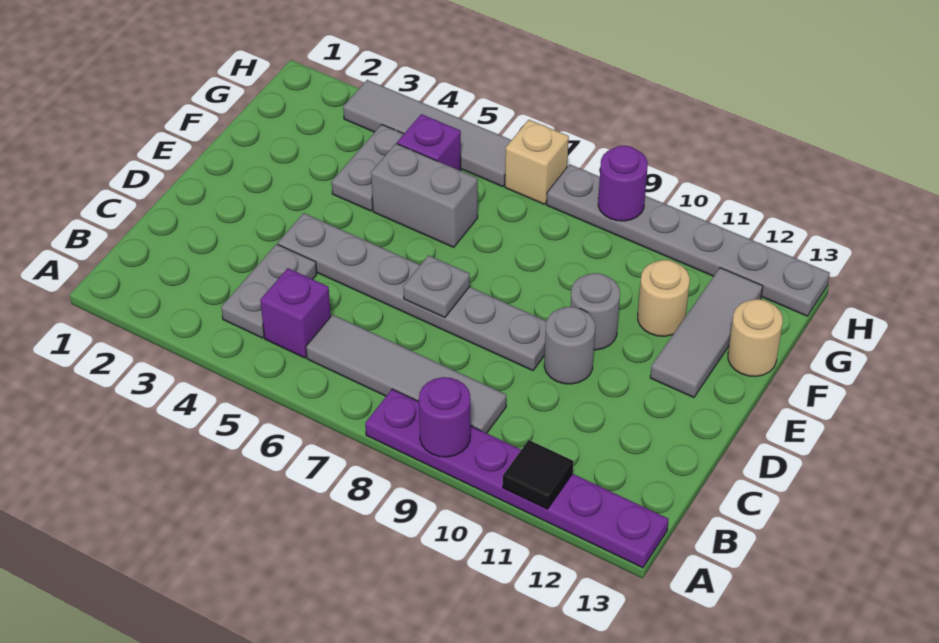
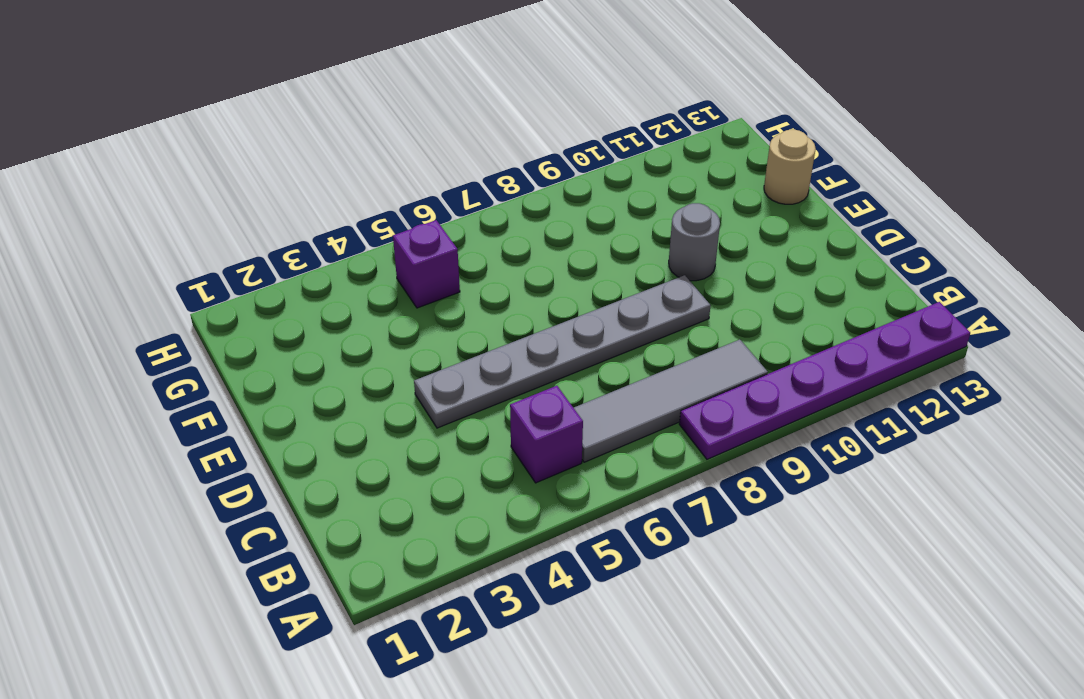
none -> grey plate B4:C4 level 1
none -> grey round brick D10 level 1
none -> grey tile E12:G12 level 1

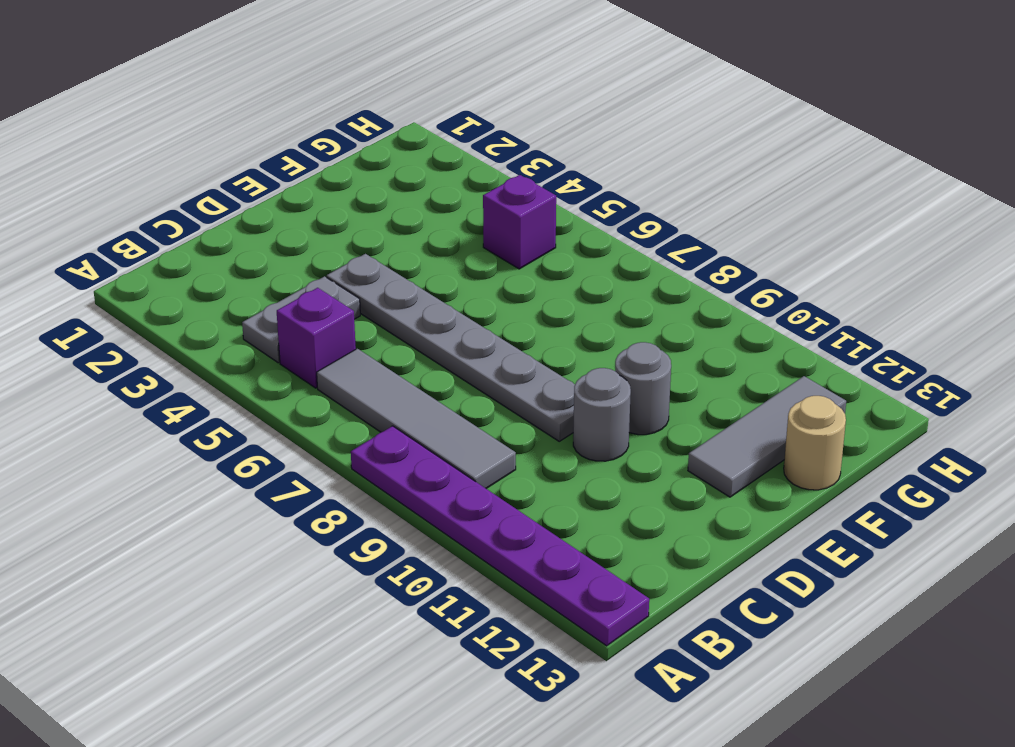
none -> grey plate F4:G4 level 1
none -> grey brick F5:F6 level 1
none -> tan round brick F11 level 1

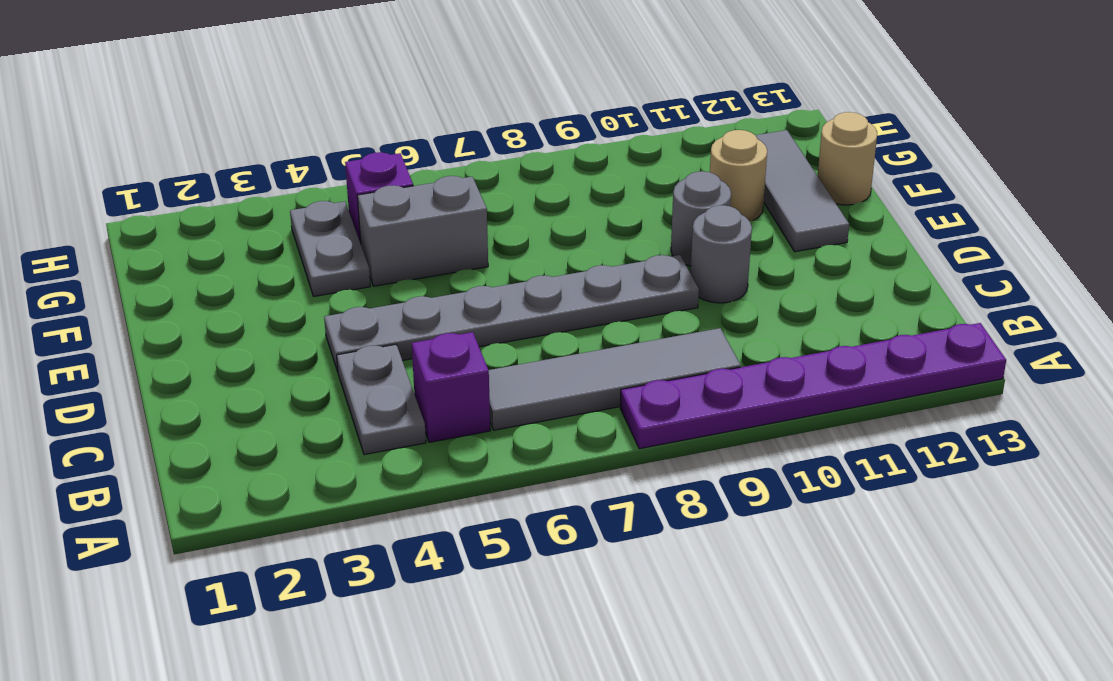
none -> grey tile H3:H6 level 1
none -> tan brick H7 level 1
none -> grey plate H8:H13 level 1

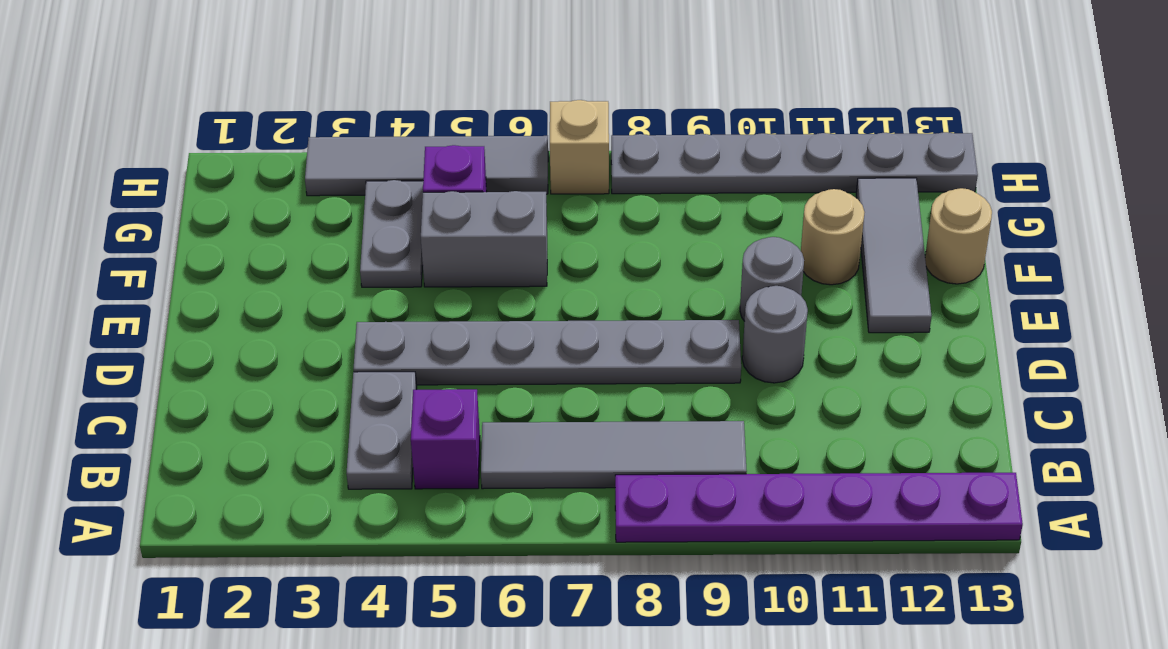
none -> purple round brick A9 level 2
none -> black tile A11 level 2
none -> grey plate D7 level 2

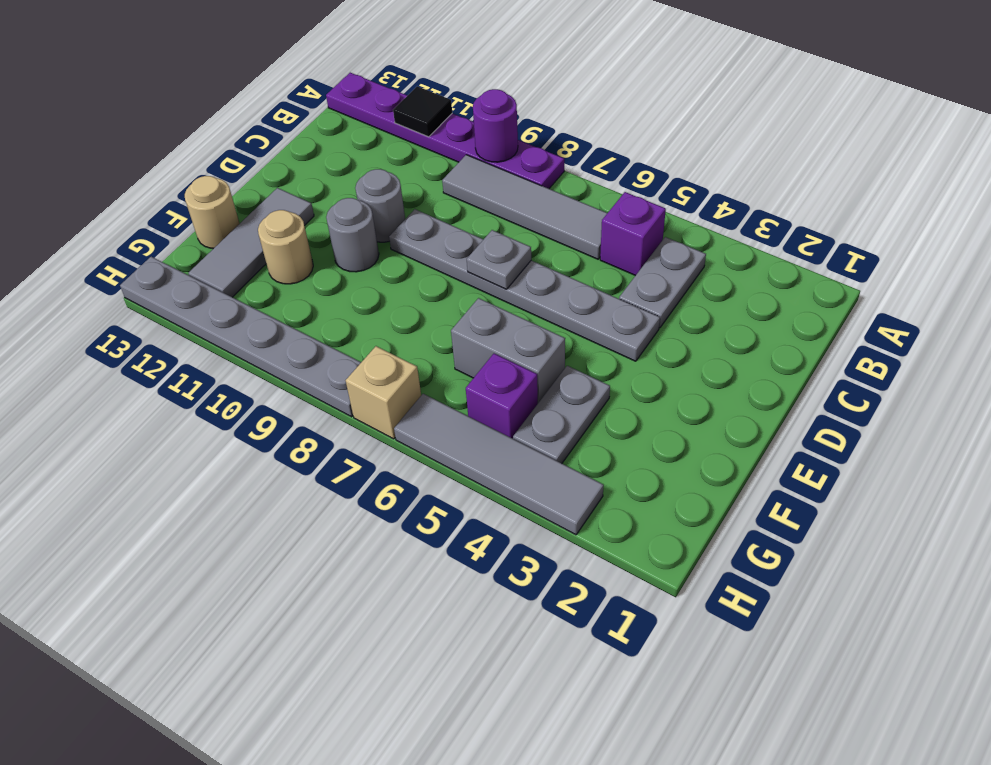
none -> purple round brick H9 level 2

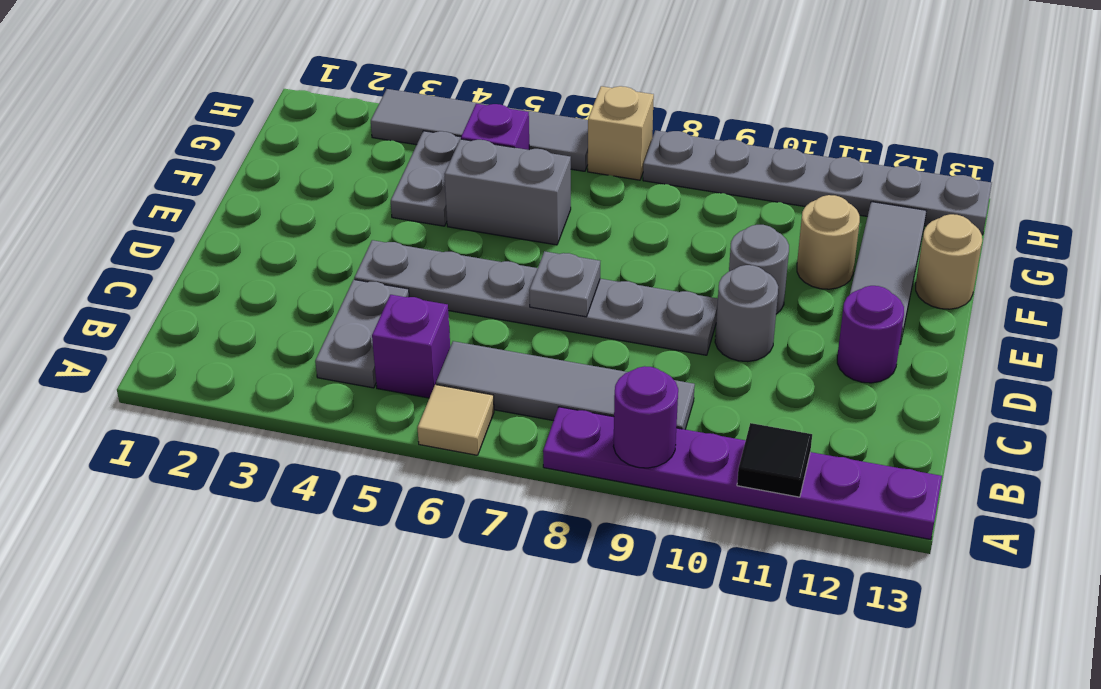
tan tile A6 level 1 -> none
purple round brick D12 level 1 -> purple round brick H9 level 2

